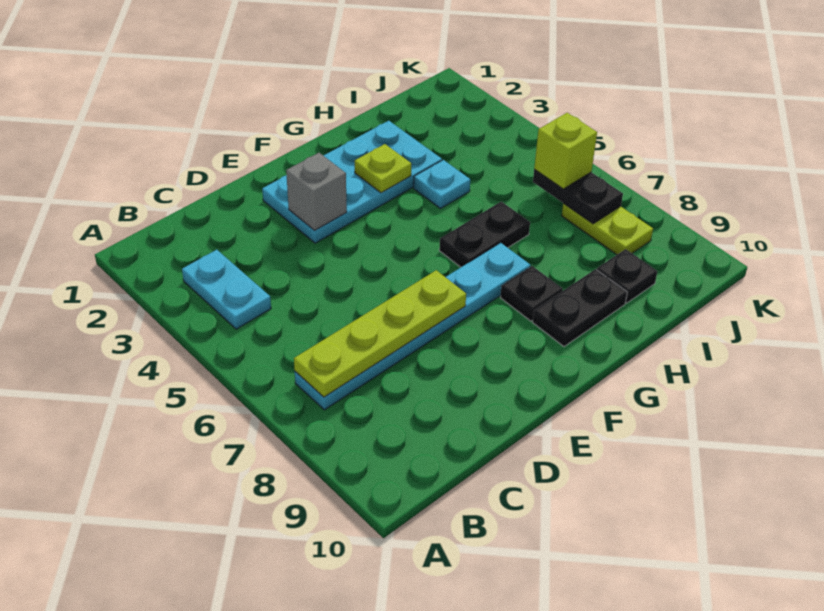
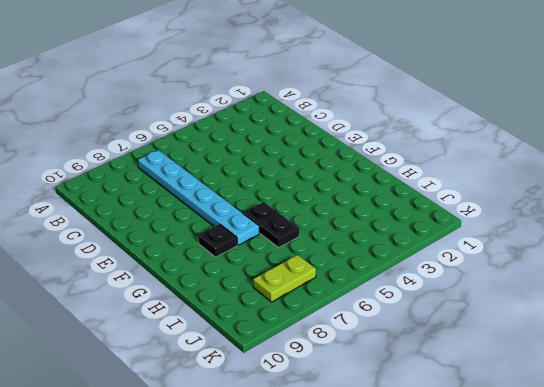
none -> cyan plate B3:B4 level 1
none -> cyan plate E2:H3 level 1
none -> black plate G9:H9 level 1

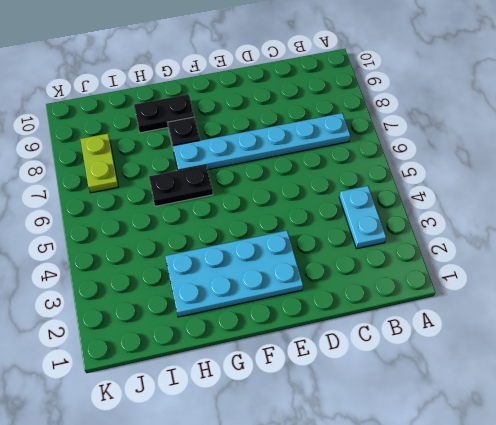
none -> cyan plate H4 level 1
none -> black plate I9 level 1
none -> lime plate B7:E7 level 2

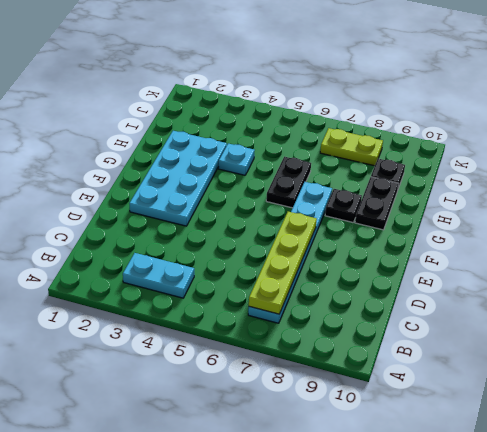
none -> grey brick E3 level 2
none -> lime plate G3 level 2
none -> black plate J6:J7 level 2

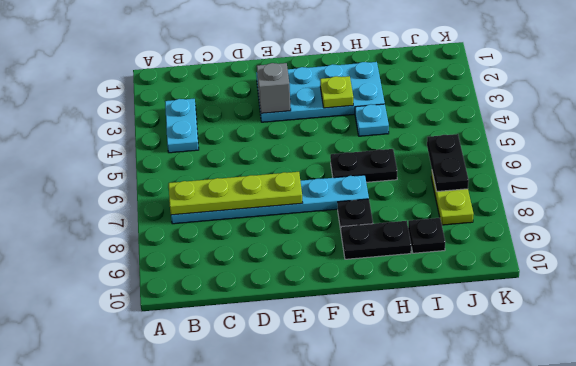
none -> lime brick J6 level 3

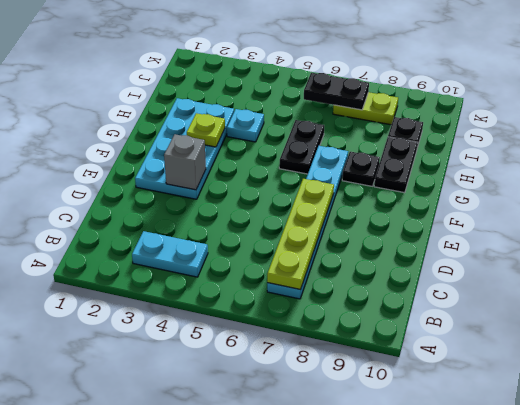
none -> lime brick J6 level 3

